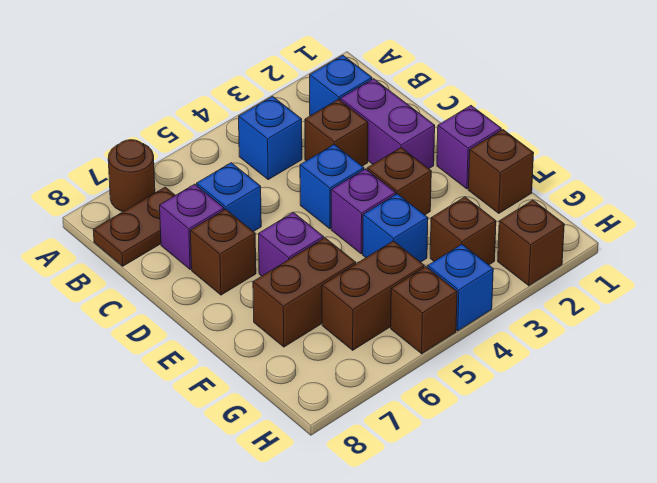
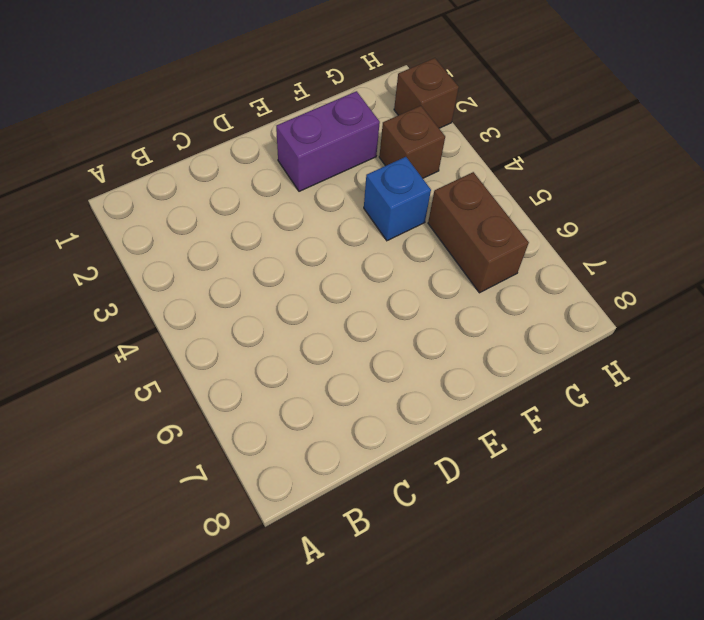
purple brick E2:F2 level 1 -> purple brick C2:D2 level 1
none -> brown round brick A7 level 1
none -> blue brick B2 level 1
none -> blue brick B4 level 1

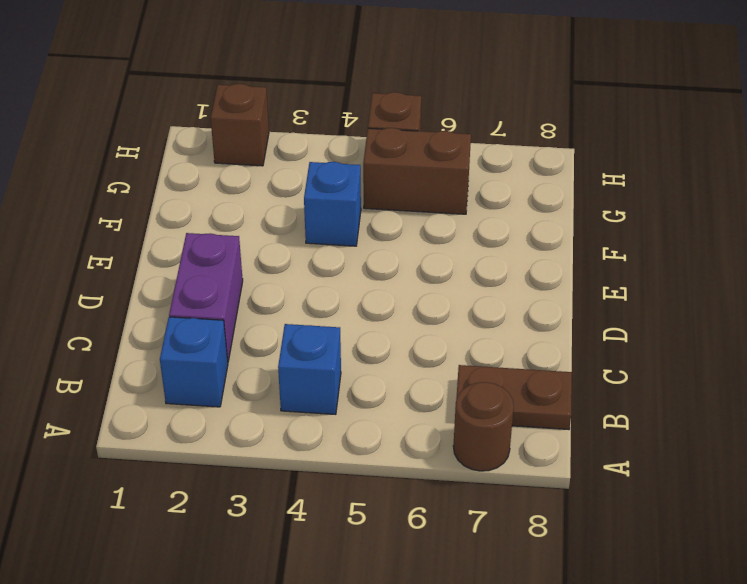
none -> brown brick C3 level 1
none -> blue brick C6 level 1
none -> purple brick C7 level 1

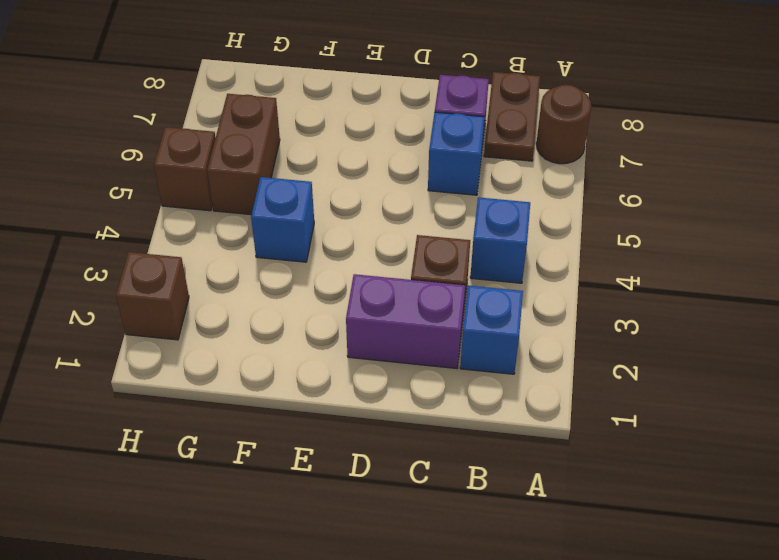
none -> blue brick D4 level 1
none -> brown brick D7 level 1
none -> purple brick E1 level 1

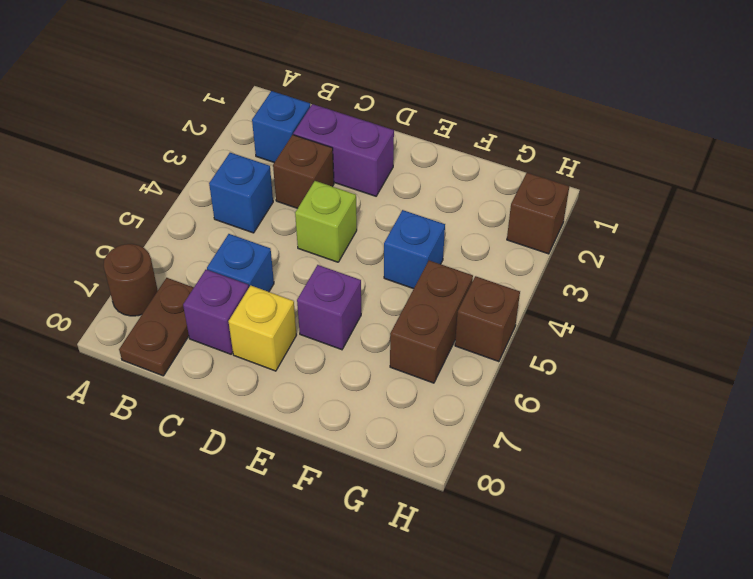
lime brick D4 level 1 -> blue brick D4 level 1
yellow brick D7 level 1 -> brown brick D7 level 1
none -> purple brick E1 level 1
none -> brown brick E3 level 1
none -> purple brick E4 level 1

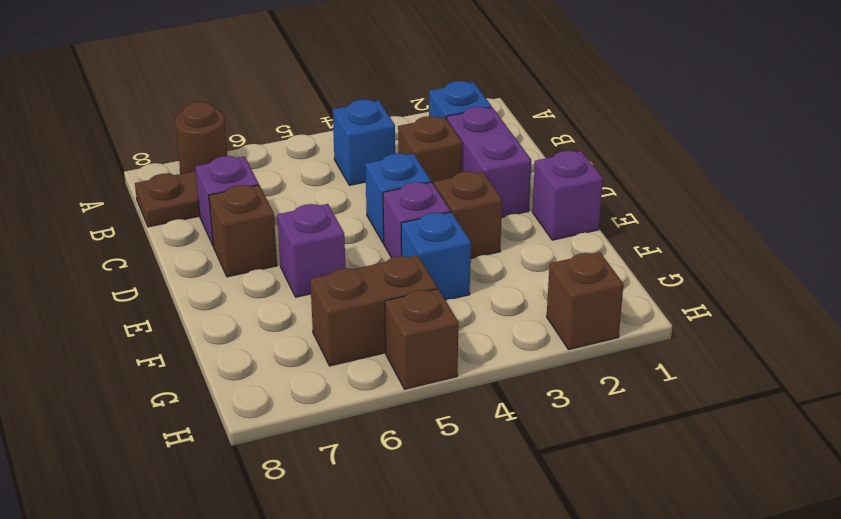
none -> blue brick C6 level 1
none -> brown brick F1 level 1
none -> brown brick F6:F7 level 1

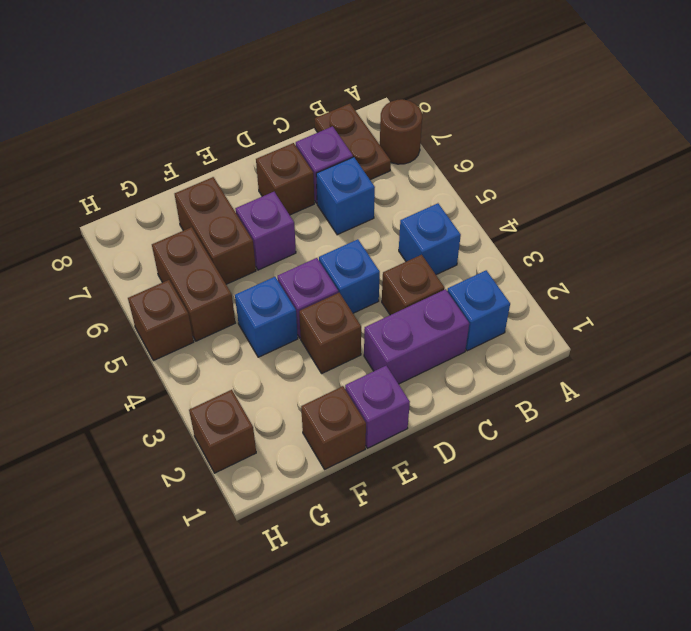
none -> brown brick G3 level 1
none -> blue brick H4 level 1

